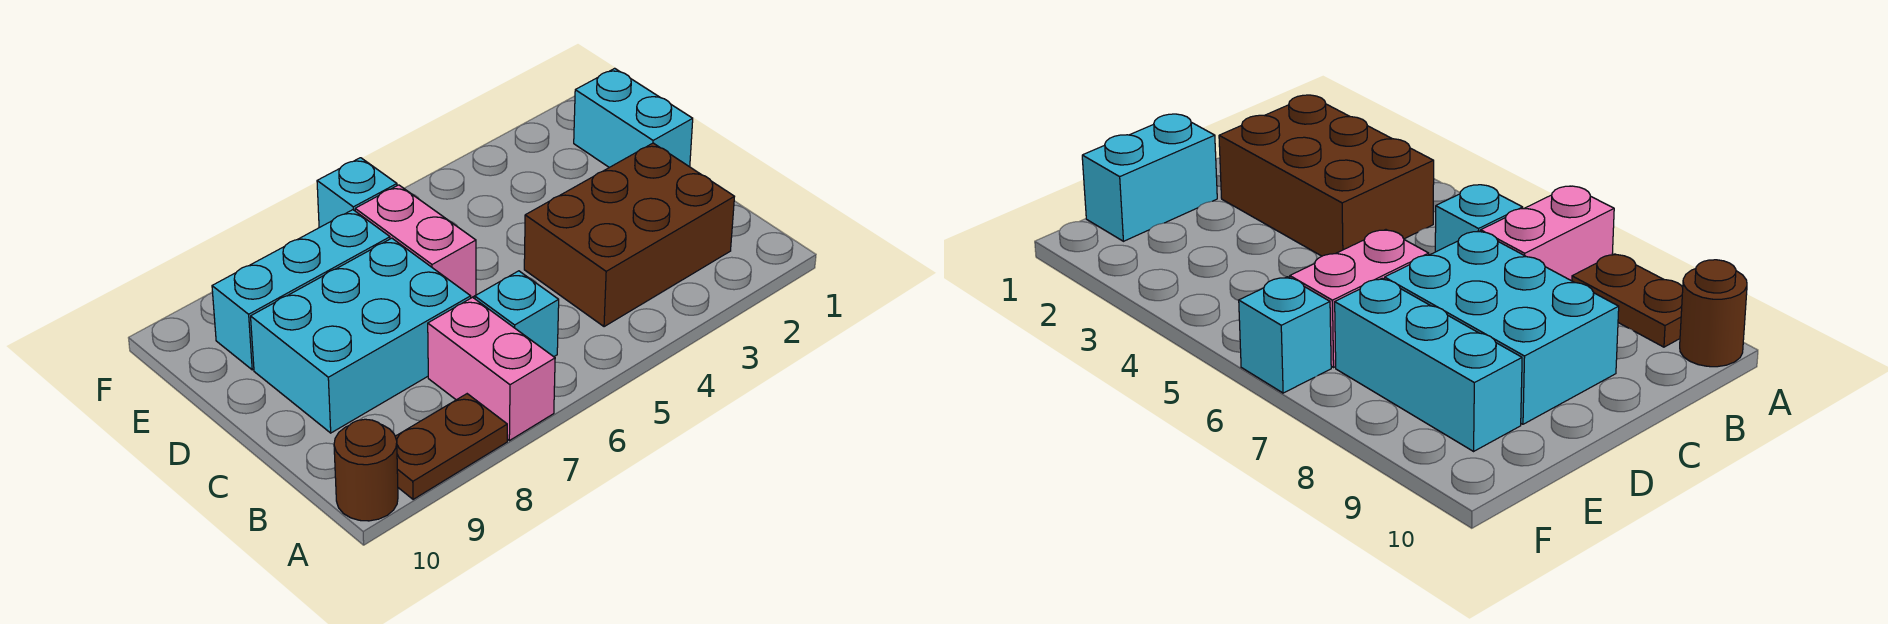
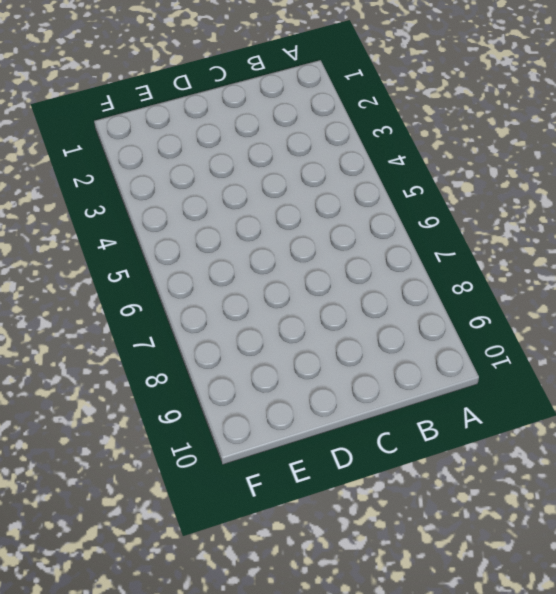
none -> pink brick A7:B7 level 1
none -> brown plate A8:A9 level 1

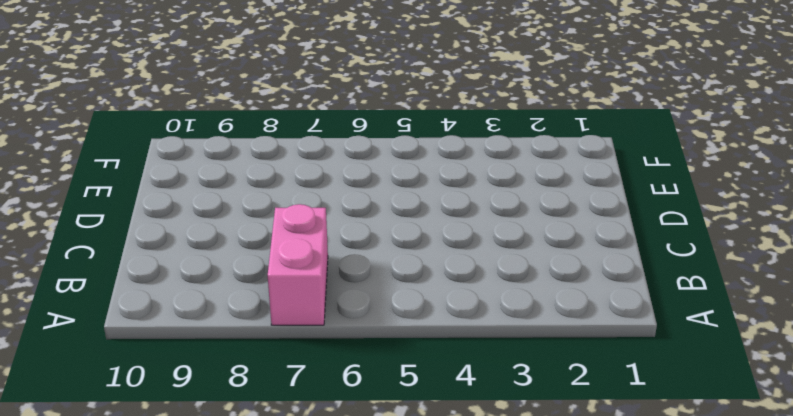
none -> brown plate A8:A9 level 1
none -> brown round brick A10 level 1

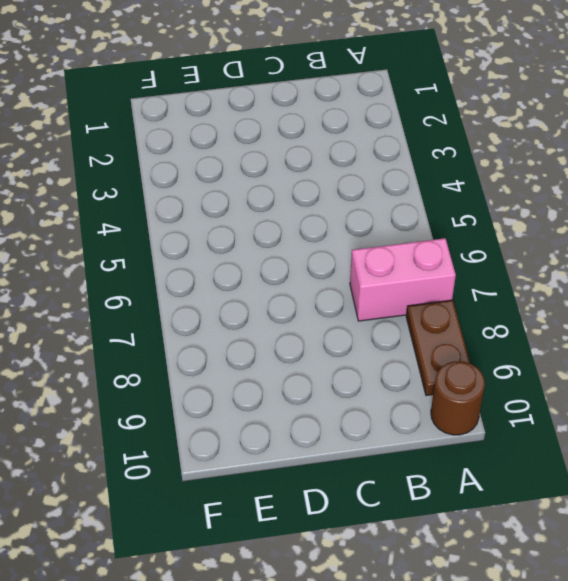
none -> brown brick B2:C4 level 1
none -> cyan brick B6 level 1

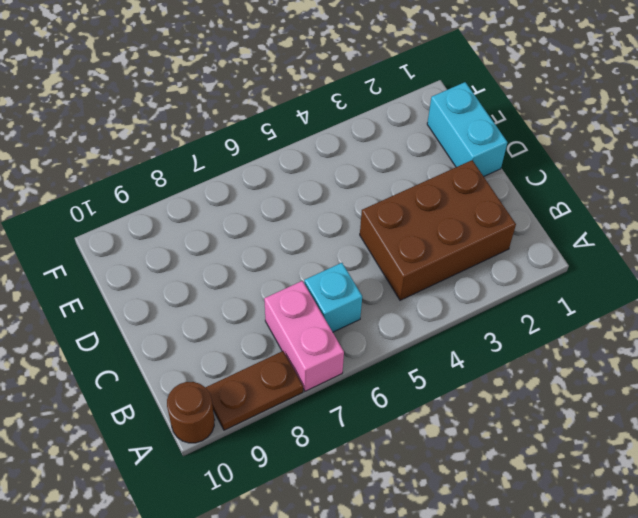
none -> cyan brick C7:D9 level 1
none -> pink brick D6:E6 level 1

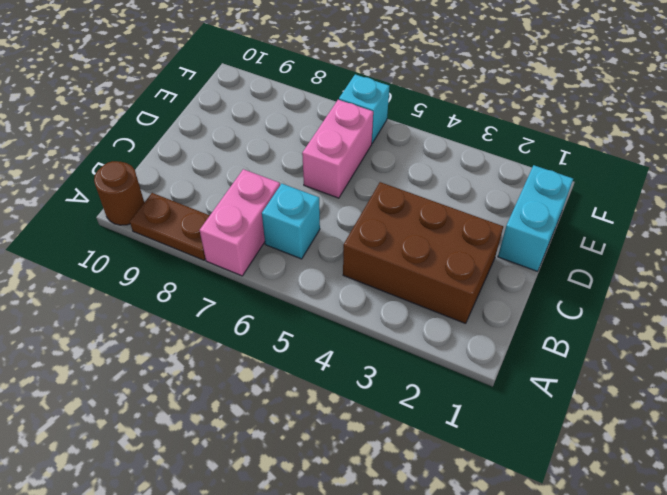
none -> cyan brick C7:D9 level 1
none -> cyan brick E7:E9 level 1

